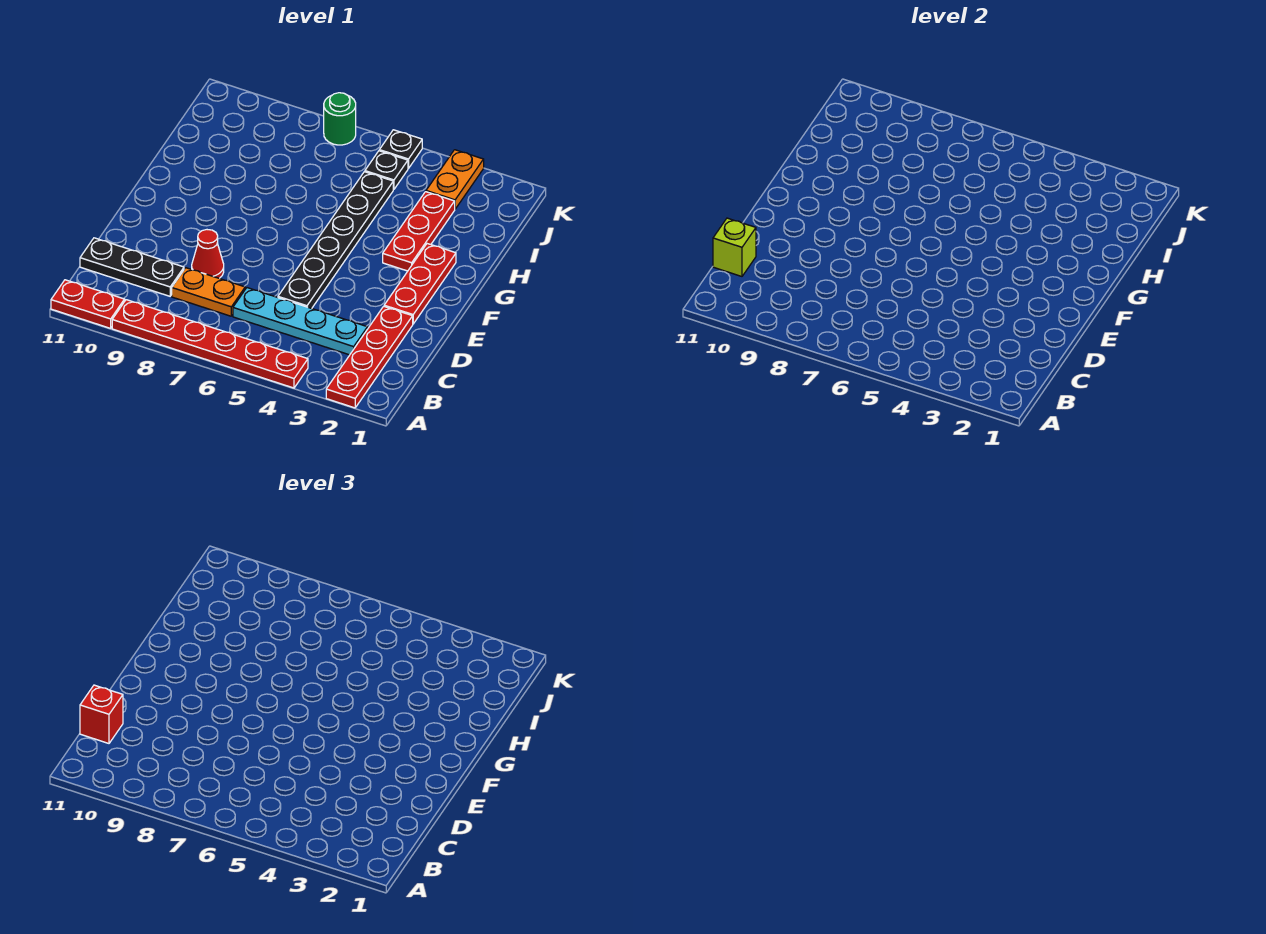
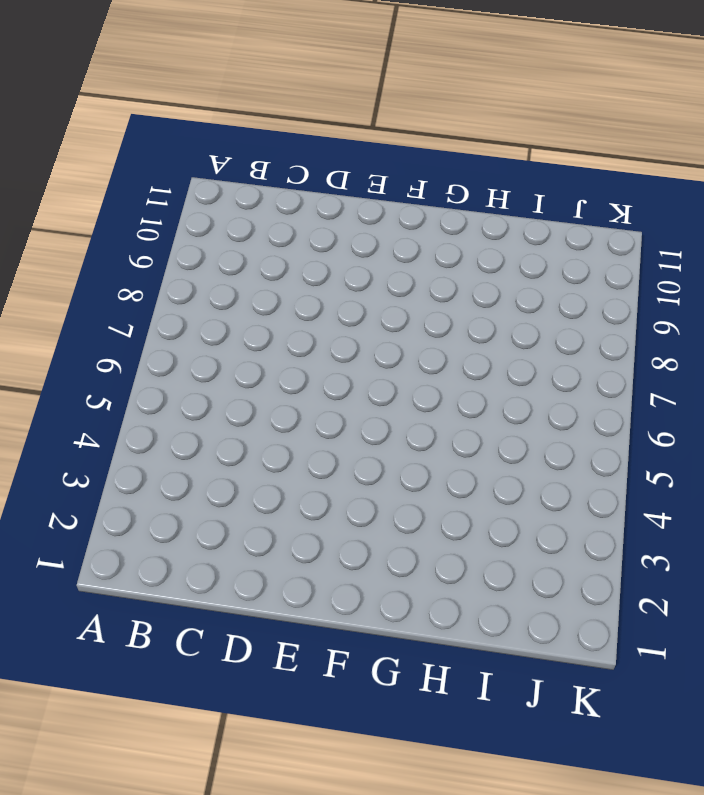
none -> red plate A2:D2 level 1
none -> red plate A4:A9 level 1
none -> red plate A10:A11 level 1

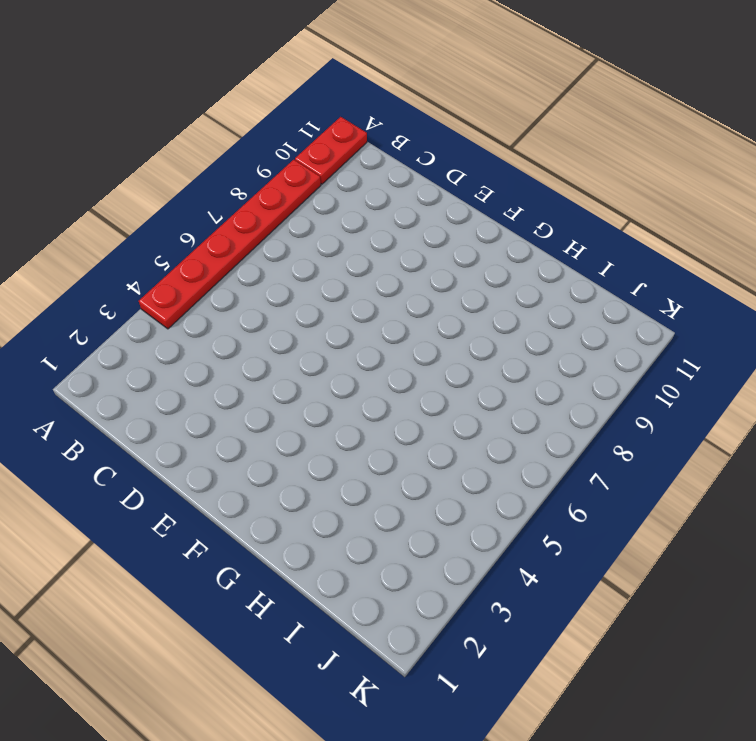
none -> red plate A2:D2 level 1
none -> cyan plate C3:C6 level 1
none -> orange plate C7:C8 level 1

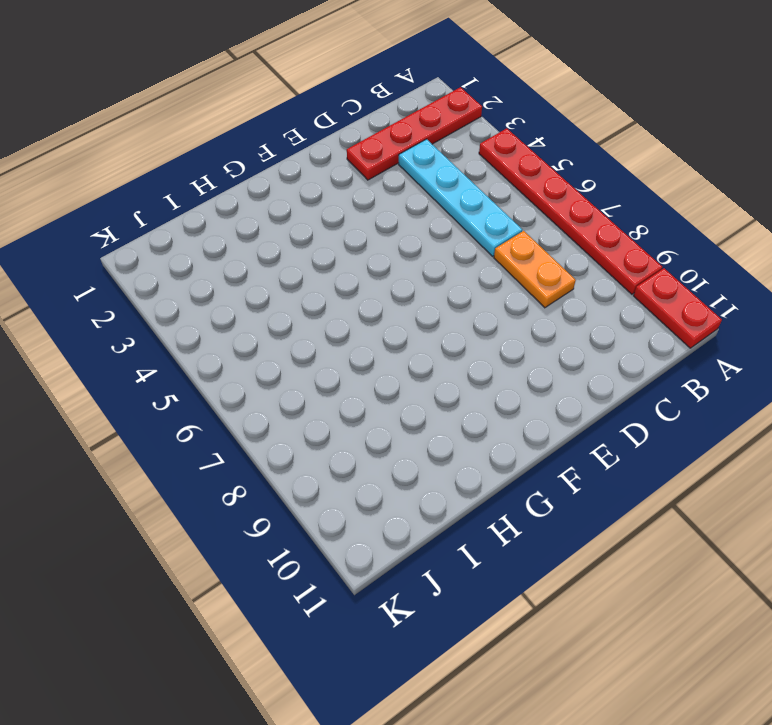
none -> black plate C9:C11 level 1
none -> black plate D5:I5 level 1
none -> red cone D8 level 1

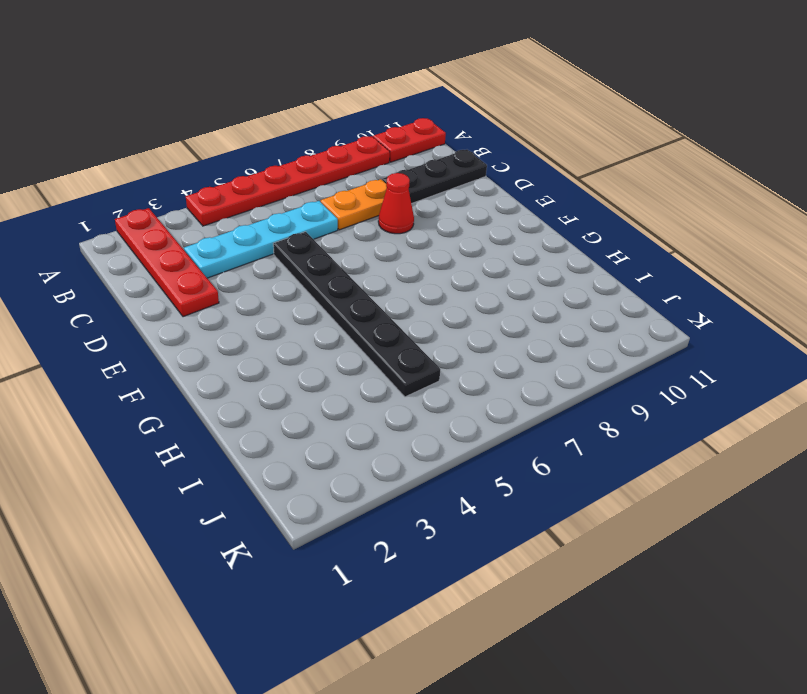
none -> red plate E2:G2 level 1
none -> red plate G3:I3 level 1
none -> orange plate J3:K3 level 1

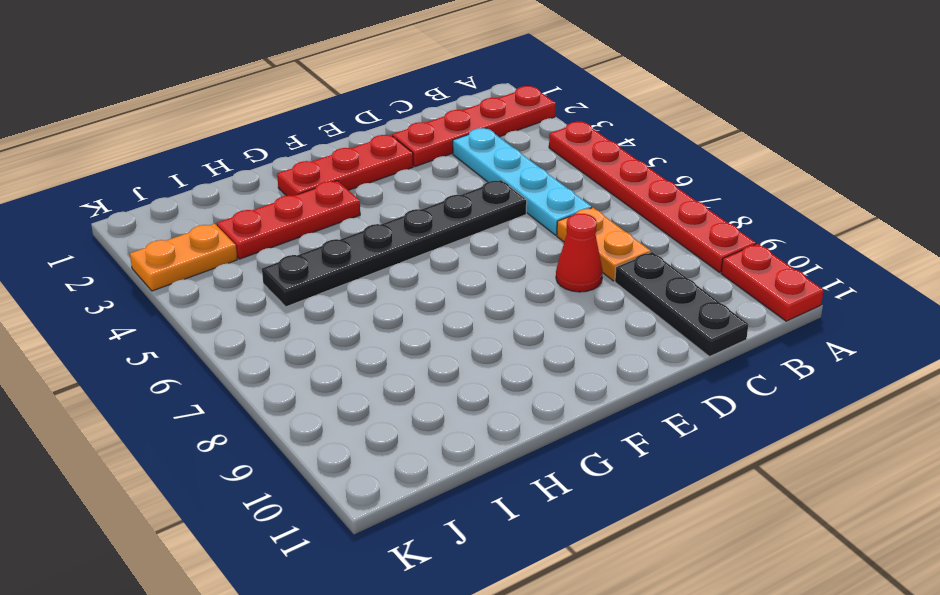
none -> black plate J5 level 1
none -> black plate K5 level 1
none -> green round brick K7 level 1

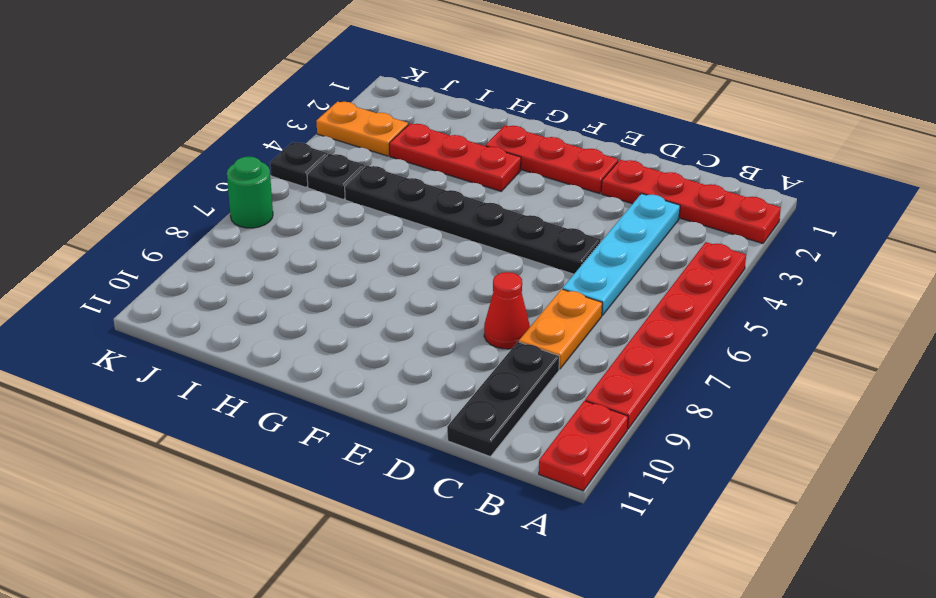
none -> lime brick C11 level 2
none -> red brick C11 level 3

